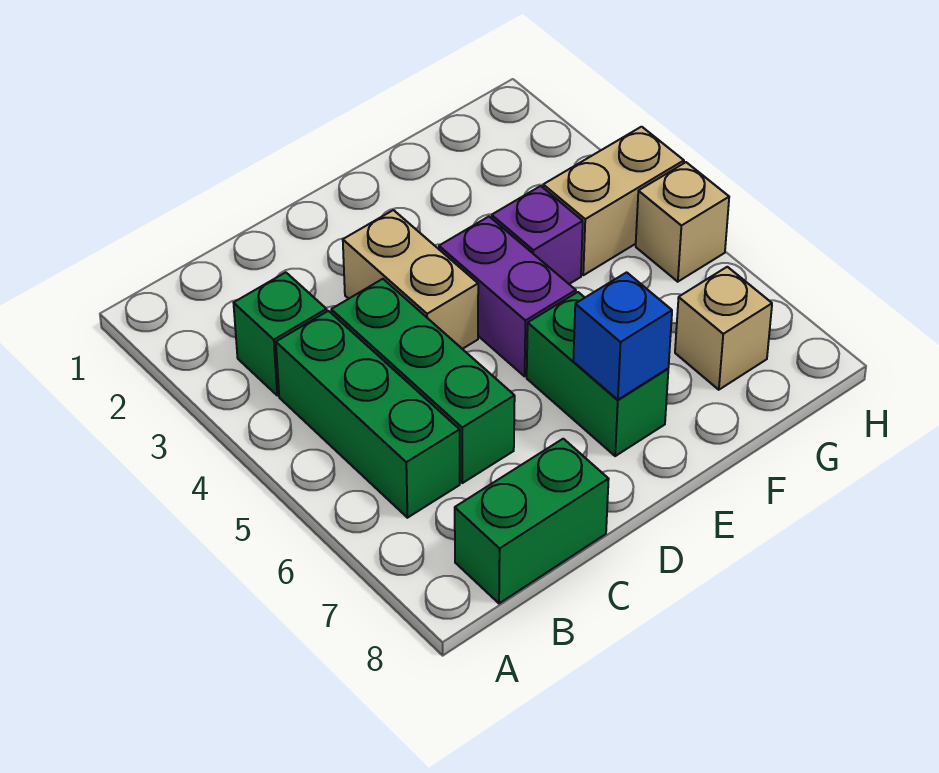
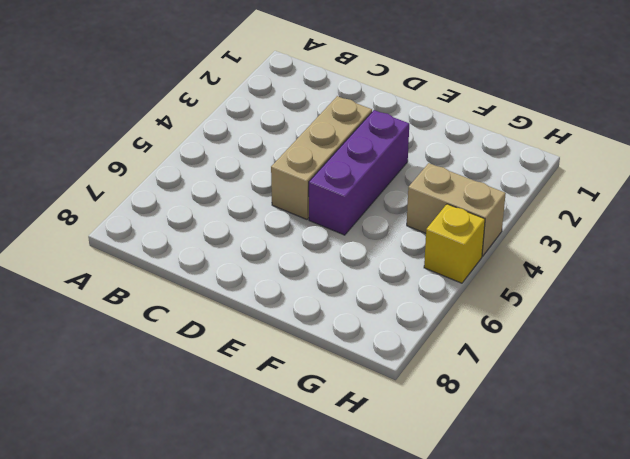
tan brick D3:D5 level 1 -> tan brick D3:D4 level 1
purple brick E3:E5 level 1 -> purple brick E4:E5 level 1
yellow brick H5 level 1 -> tan brick H5 level 1
none -> green brick B3 level 1
none -> green brick B4:B6 level 1
none -> green brick B8:C8 level 1

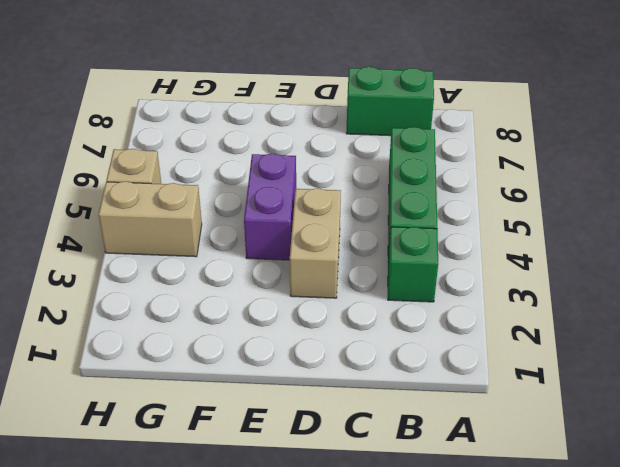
none -> green brick C4:C6 level 1
none -> green brick E6:E7 level 1
none -> purple brick F4 level 1

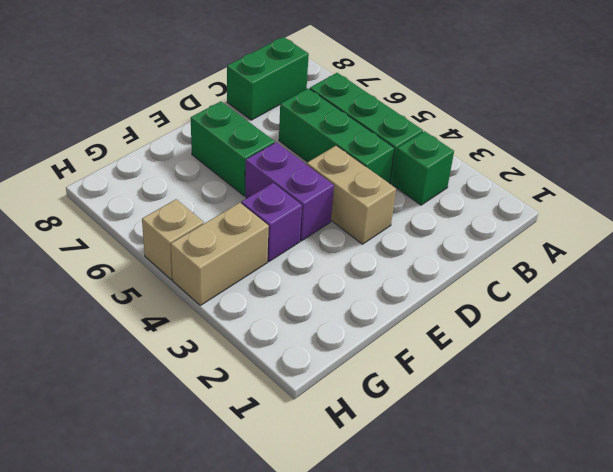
none -> tan brick G7 level 1
none -> blue brick E7 level 2

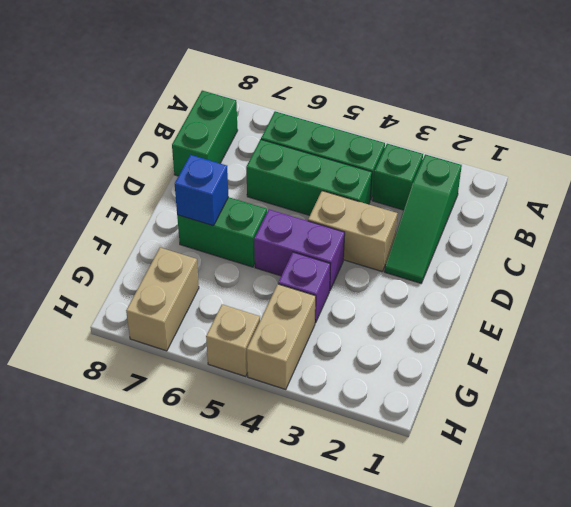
green slope B2:D2 level 1 top B -> none
tan brick G7:H7 level 1 -> tan brick G7 level 1

